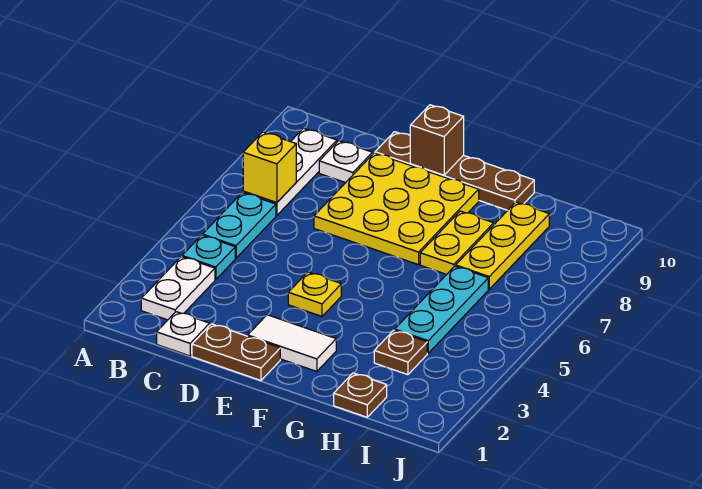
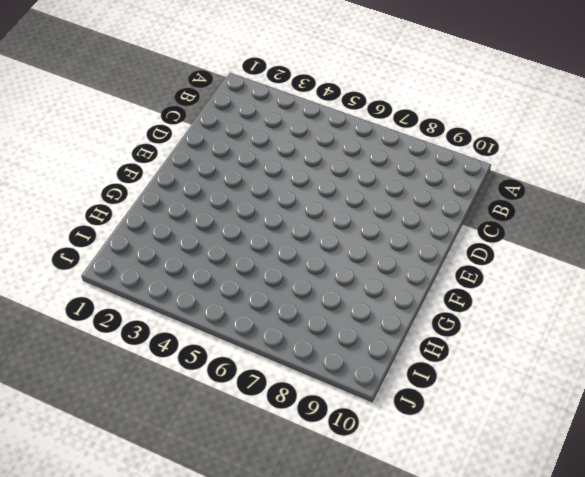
none -> white plate B2:B3 level 1
none -> cyan plate B4 level 1
none -> cyan plate B5:B6 level 1

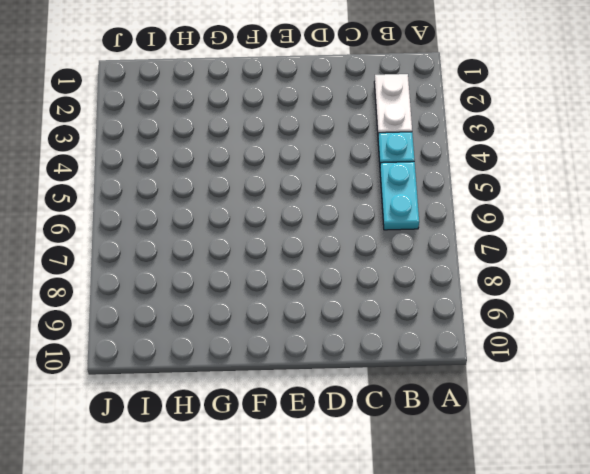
none -> white plate B7:B9 level 1
none -> white plate C1 level 1
none -> white plate C9 level 1

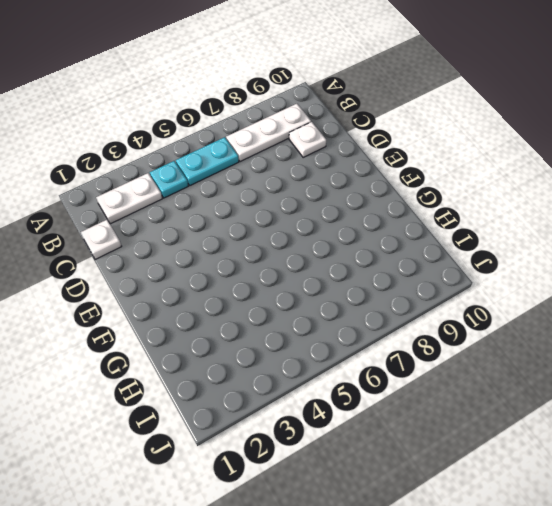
none -> brown plate D1:E1 level 1
none -> yellow plate D7:F9 level 1
none -> brown plate D10:G10 level 1

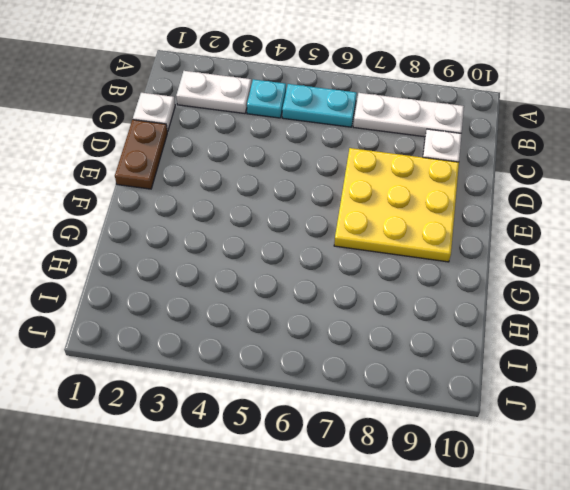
none -> brown plate D10:G10 level 1
none -> white tile E2:F2 level 1
none -> yellow plate E4 level 1

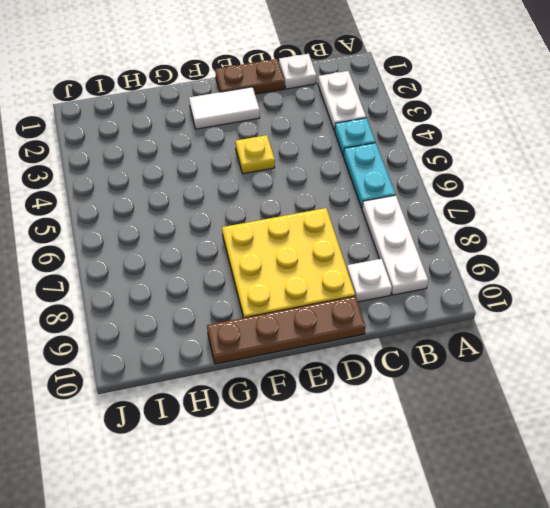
none -> yellow plate G7:G8 level 1
none -> brown plate H1 level 1
none -> brown plate H3 level 1

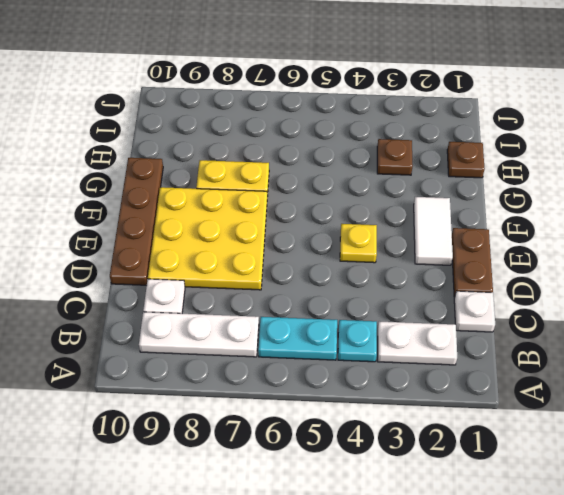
none -> cyan plate H4:H6 level 1
none -> yellow plate H7:H9 level 1
none -> yellow brick B7 level 2

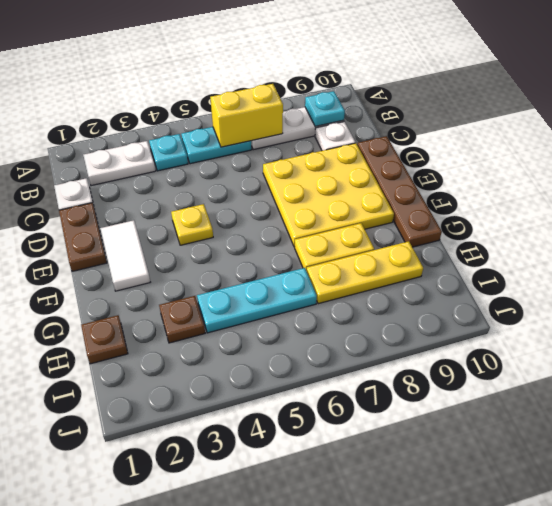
yellow brick B6:B7 level 2 -> yellow brick B7 level 2
cyan plate B9 level 2 -> none
none -> brown brick E10 level 2

